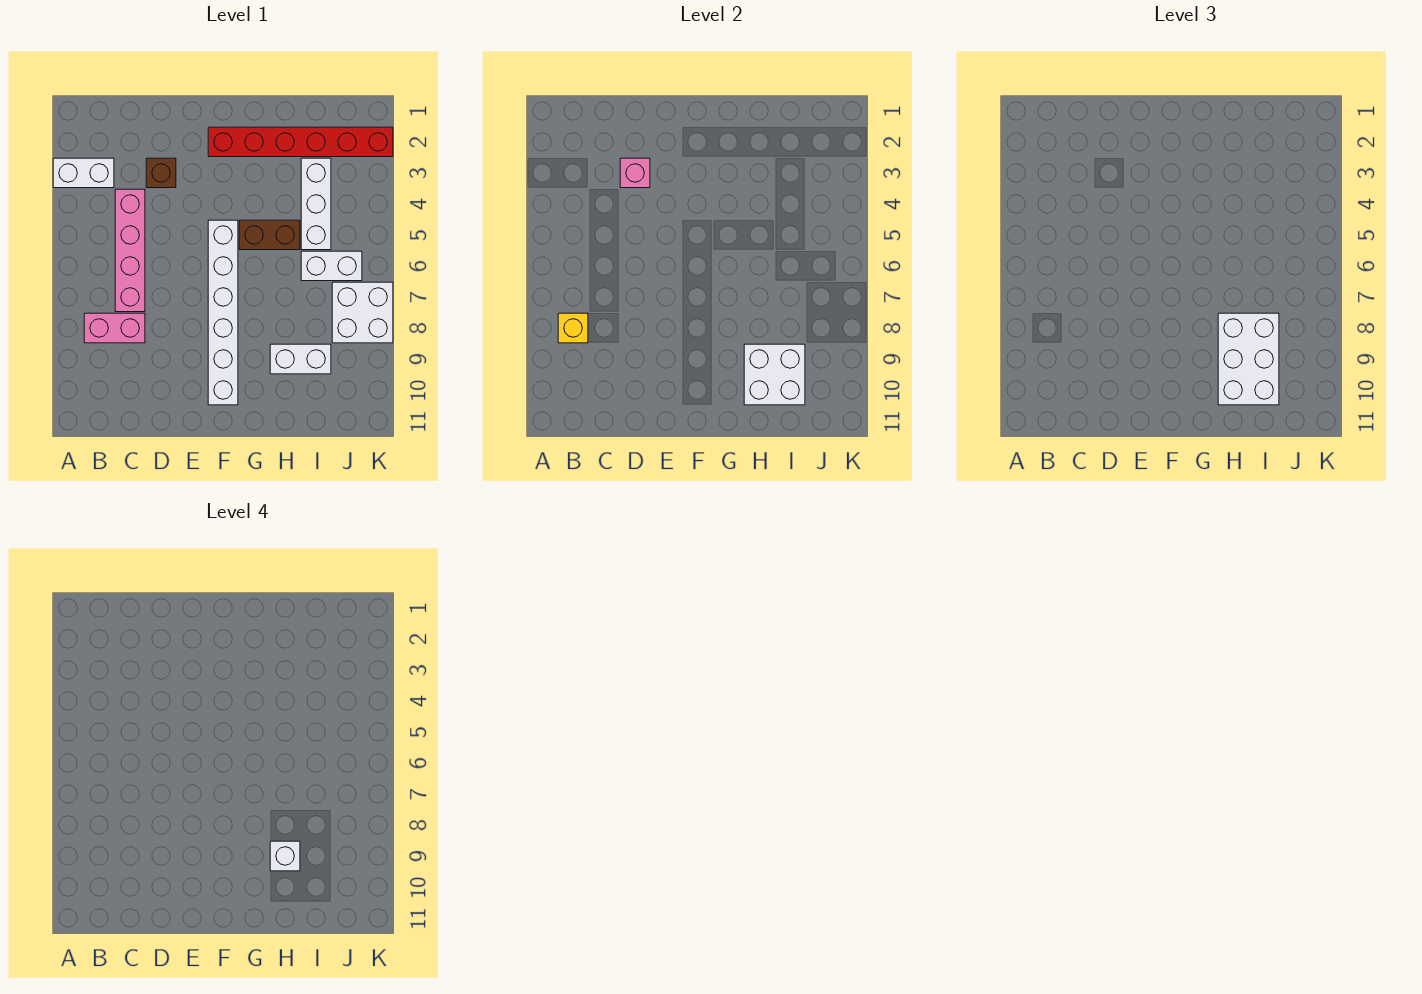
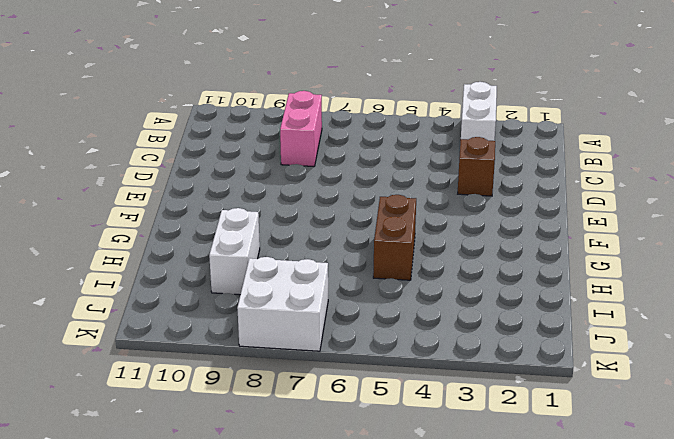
none -> pink brick C4:C7 level 1
none -> red brick F2:K2 level 1
none -> white brick F5:F10 level 1

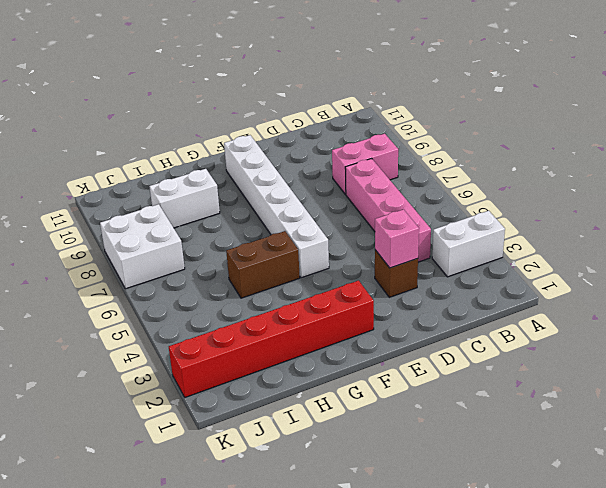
none -> white brick I3:I5 level 1
none -> white brick I6:J6 level 1
none -> yellow brick B8 level 2

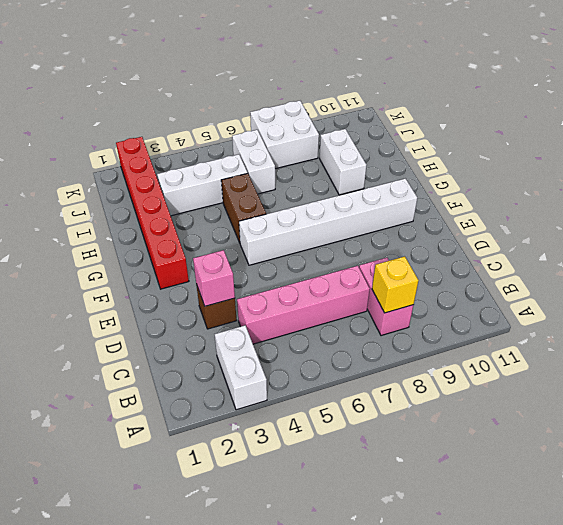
none -> white brick H9:I10 level 2
none -> white brick H8:I10 level 3
none -> white brick H9 level 4

